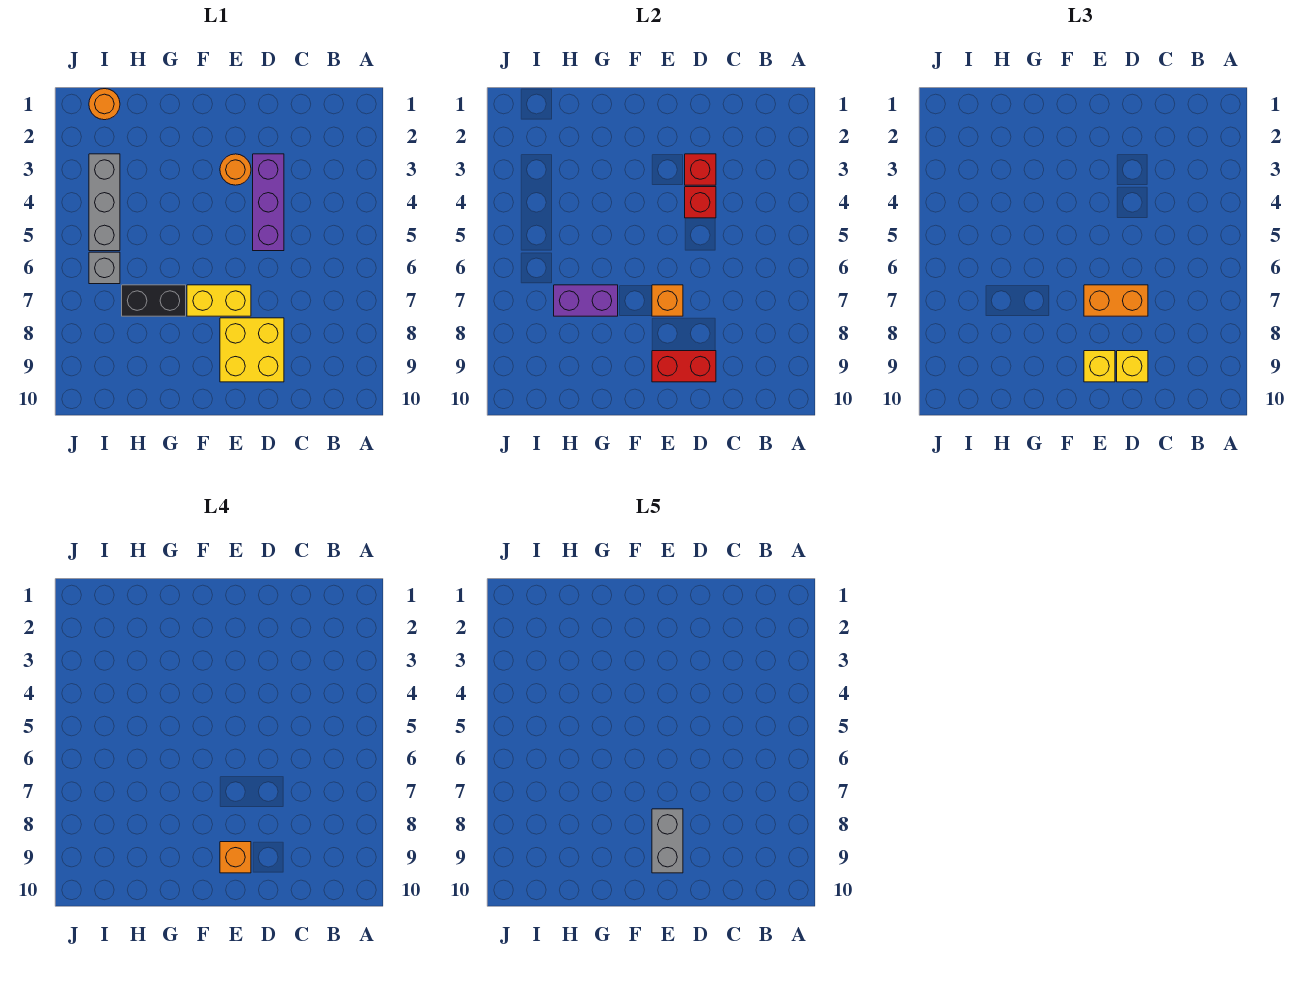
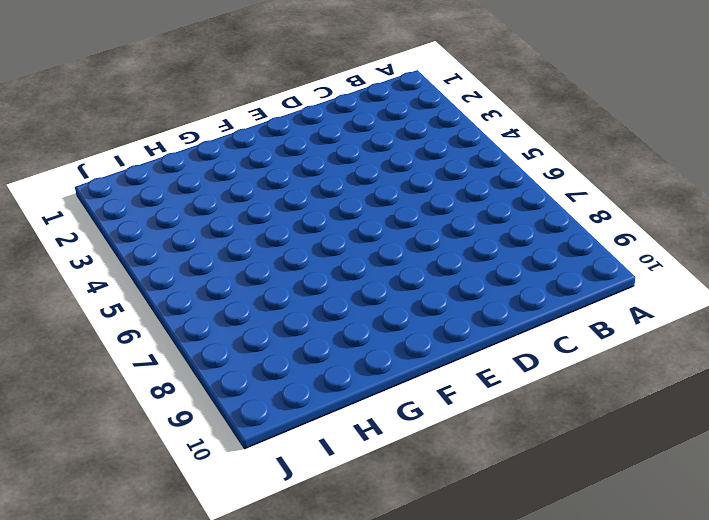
none -> purple brick D3:D5 level 1
none -> yellow brick D8:E9 level 1
none -> orange round brick E3 level 1

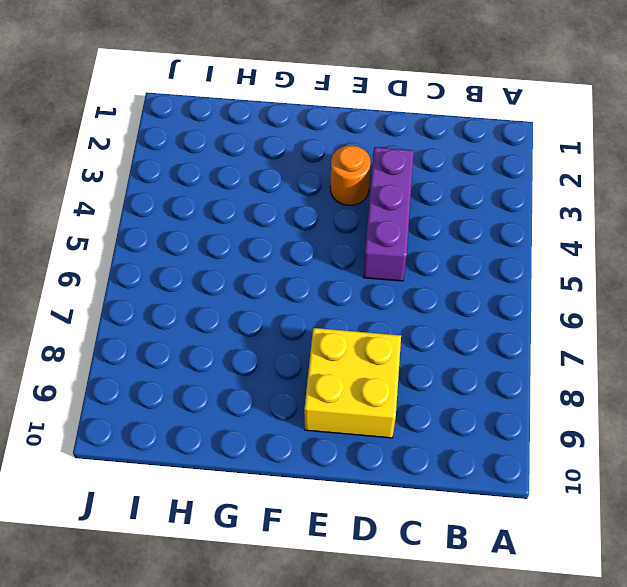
none -> yellow brick E7:F7 level 1
none -> black brick G7:H7 level 1
none -> orange round brick I1 level 1

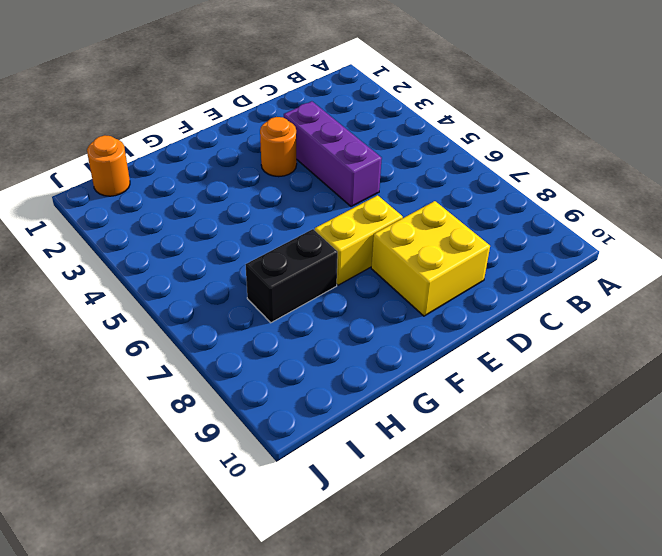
none -> grey brick I3:I5 level 1
none -> grey brick I6 level 1
none -> red brick D3 level 2

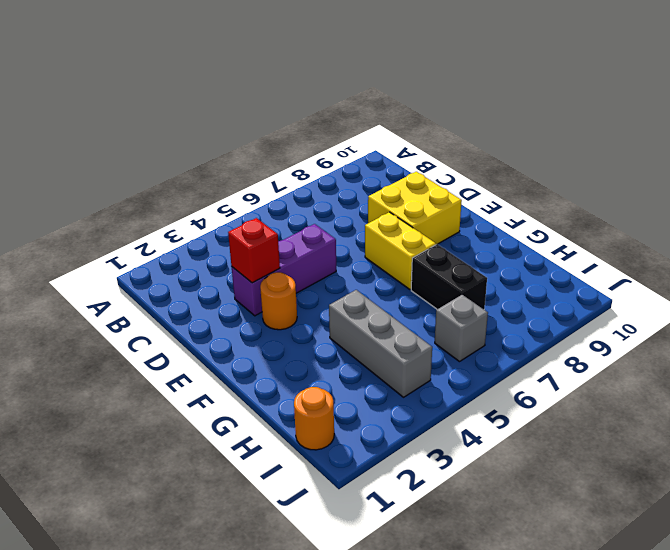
grey brick G4:I4 level 1 -> grey brick I3:I5 level 1
none -> red brick D4 level 2
none -> red brick D9:E9 level 2
none -> orange brick E7 level 2

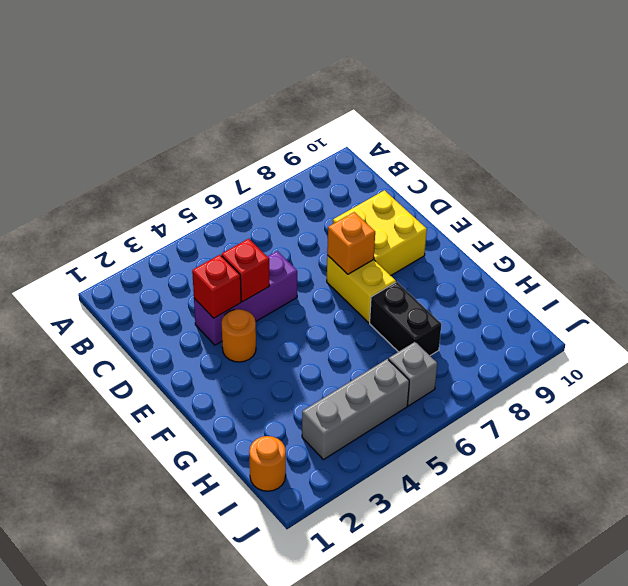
none -> red brick D9:E9 level 2
none -> purple brick G7:H7 level 2
none -> orange brick D7:E7 level 3

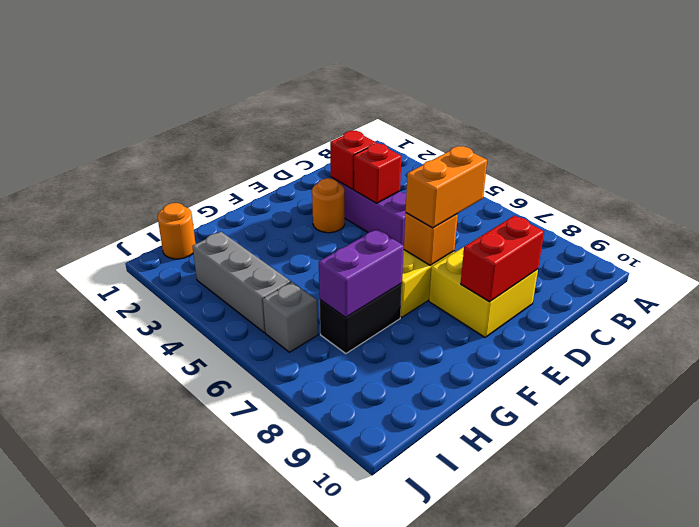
none -> yellow brick D9 level 3
none -> yellow brick E9 level 3
none -> orange brick E9 level 4

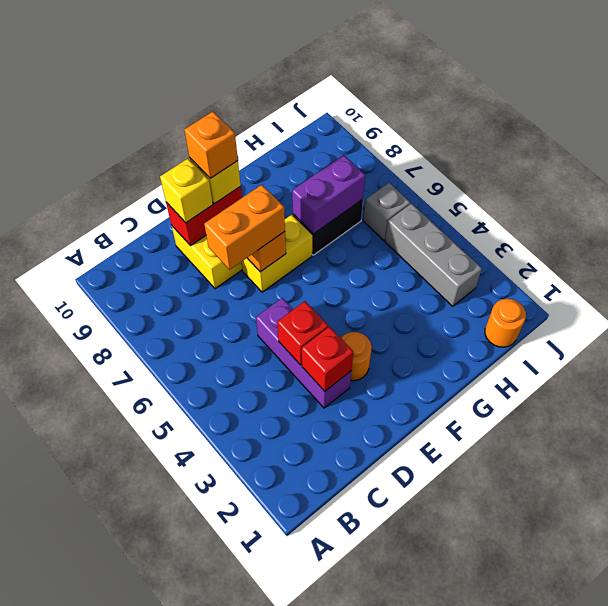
none -> grey brick E8:E9 level 5

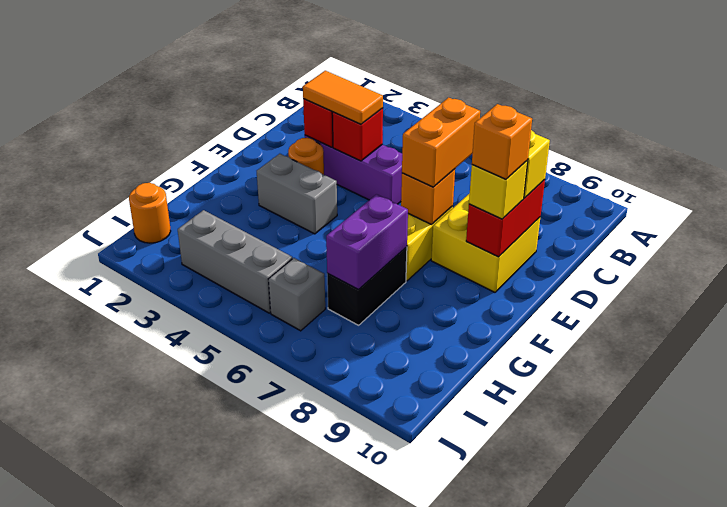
orange tile D3:D4 level 3 -> none
grey brick F3:F4 level 1 -> grey brick E8:E9 level 5

